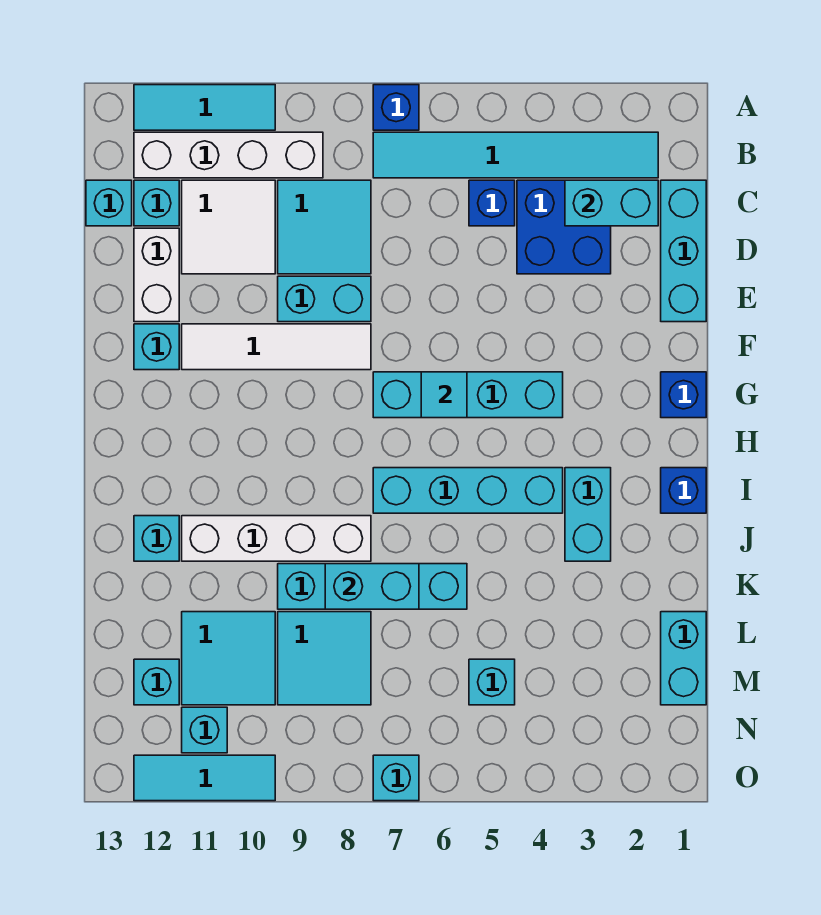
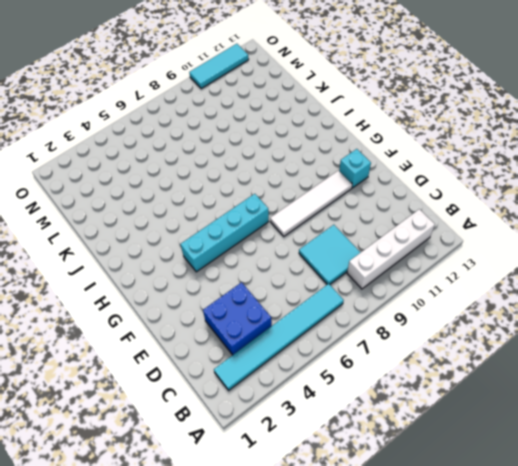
none -> blue brick A7 level 1
none -> cyan tile A10:A12 level 1
none -> cyan brick C1:E1 level 1
none -> blue brick C5 level 1

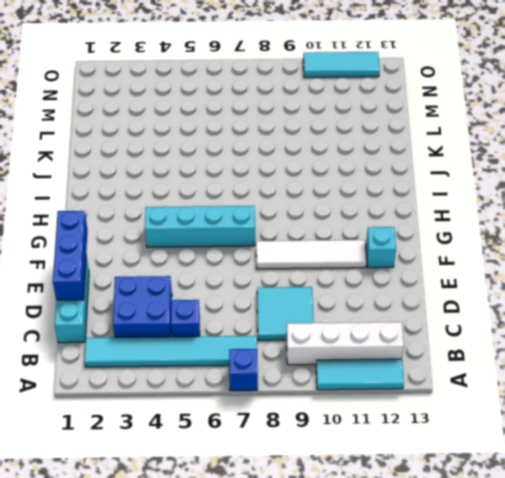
blue brick D1:F1 level 2 -> none
none -> white tile C10:D11 level 1
none -> cyan brick C12 level 1
none -> cyan brick C13 level 1
none -> white brick D12:E12 level 1

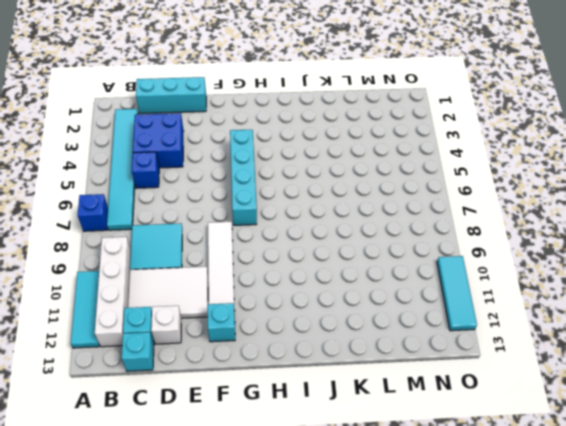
white tile C10:E11 level 1 -> white tile C10:D11 level 1
white brick D12 level 1 -> white brick D12:E12 level 1
none -> cyan brick E8:E9 level 1
none -> blue brick G1 level 1
none -> blue brick I1 level 1
none -> cyan brick I3:J3 level 1

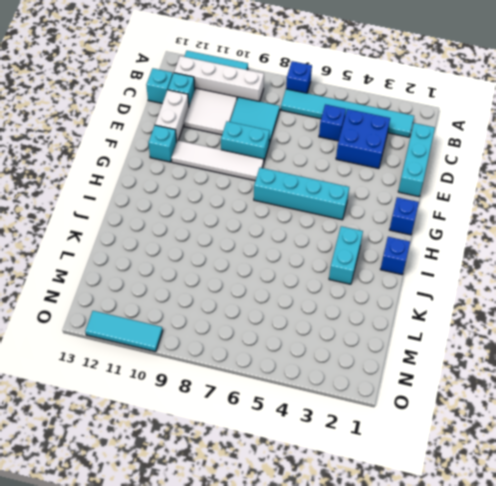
none -> cyan brick I4:I7 level 1
none -> white brick J8:J11 level 1
none -> cyan brick J12 level 1
none -> cyan brick K6:K9 level 1

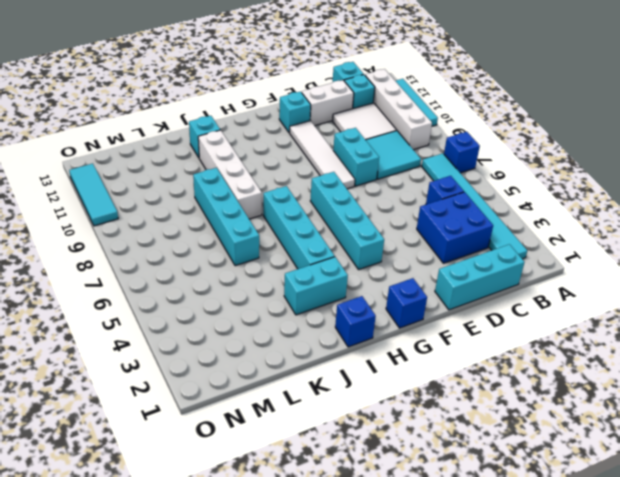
none -> cyan brick L1:M1 level 1
none -> cyan tile L8:M9 level 1
none -> cyan tile L10:M11 level 1
none -> cyan brick M5 level 1

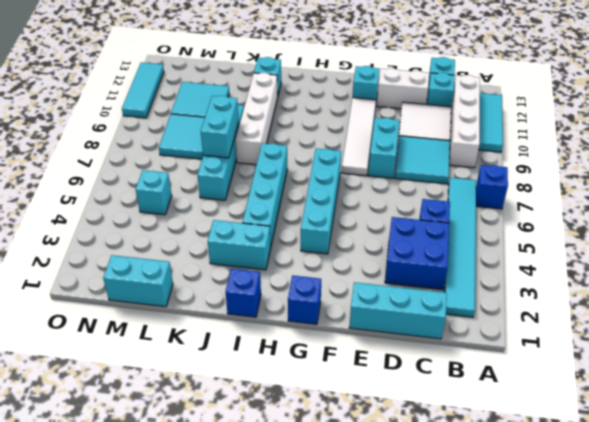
none -> cyan brick M12 level 1
none -> cyan brick N11 level 1
none -> cyan brick O7 level 1
none -> cyan brick C2:C3 level 2

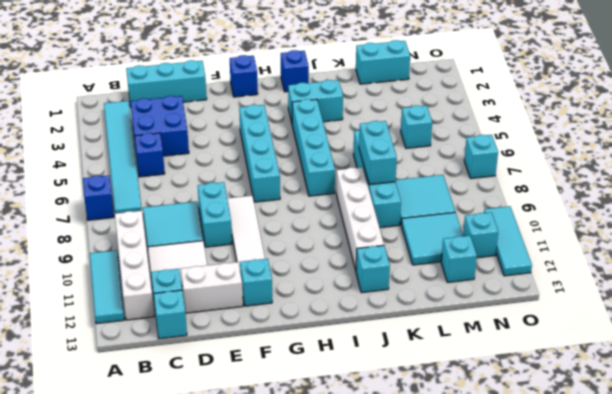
none -> cyan brick C2:C3 level 2
none -> cyan tile G6 level 2

